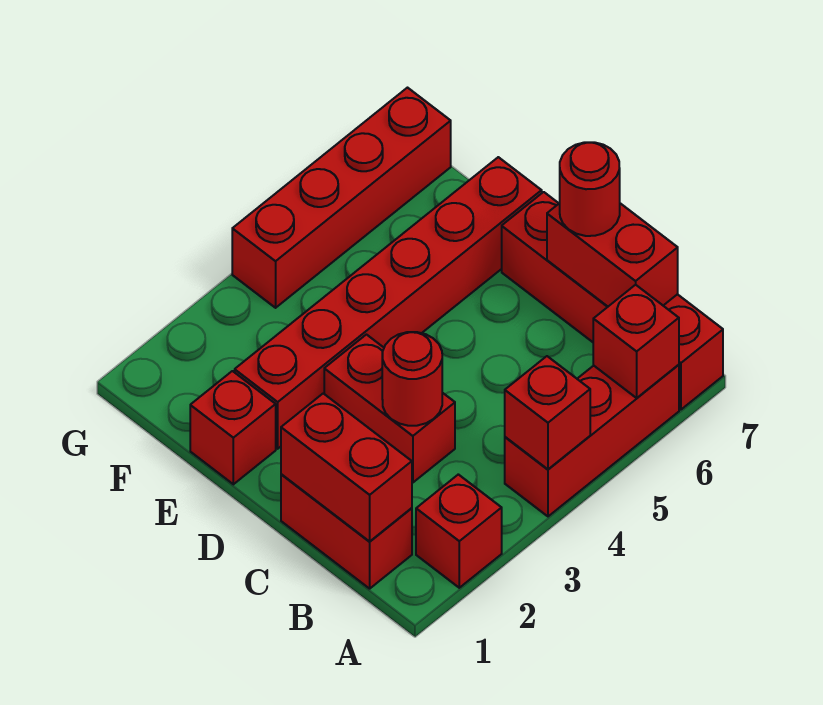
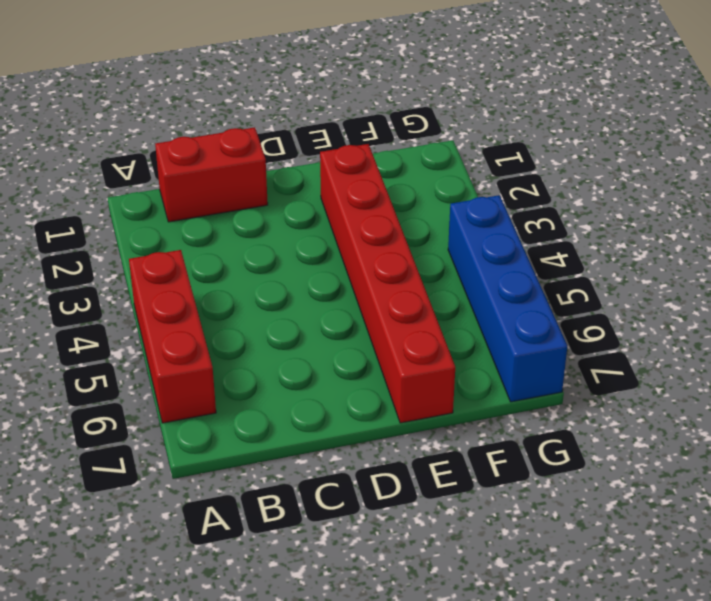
blue brick G4:G7 level 1 -> red brick G4:G7 level 1
none -> red brick A2 level 1
none -> red brick A7:D7 level 1
none -> red brick C3:D3 level 1

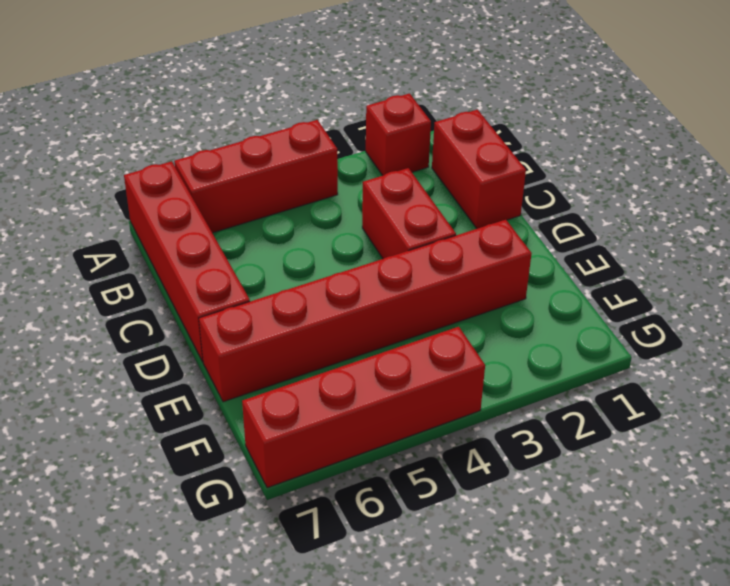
none -> red brick E1 level 1
none -> red brick A4 level 2
none -> red brick A6 level 2

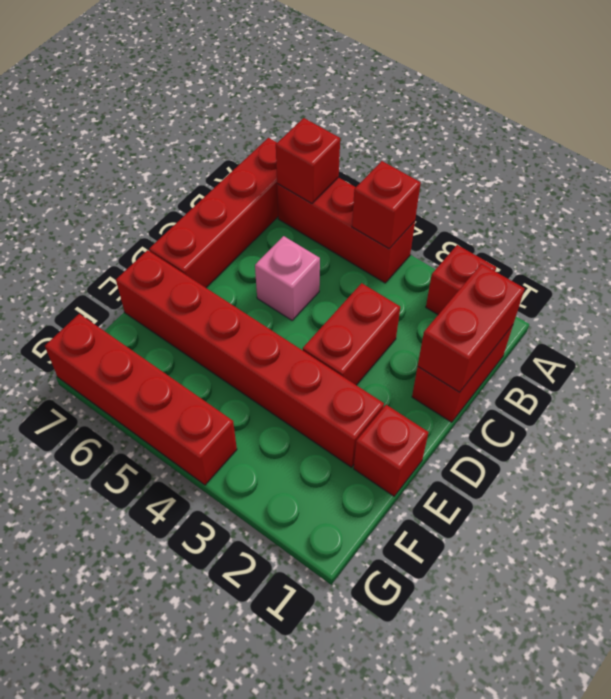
pink brick C5 level 1 -> none
none -> red brick B7:C7 level 2
none -> red round brick C3 level 2
none -> red round brick C7 level 3

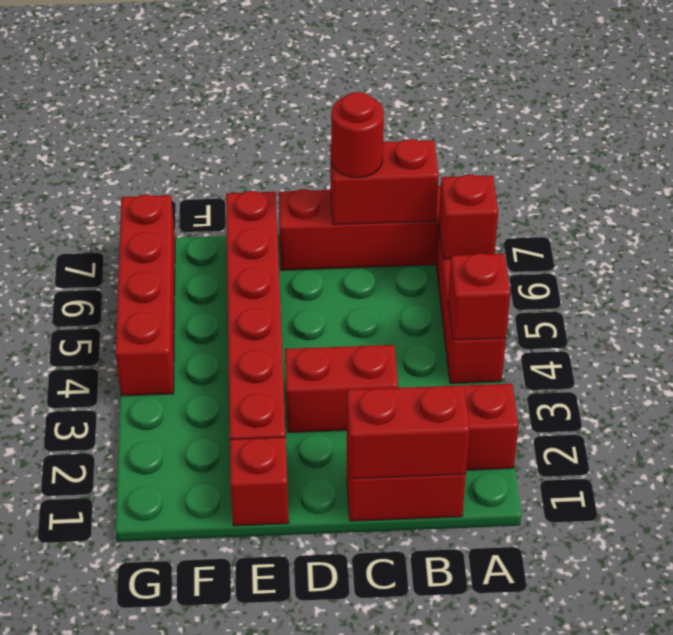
none -> red round brick C3 level 2

